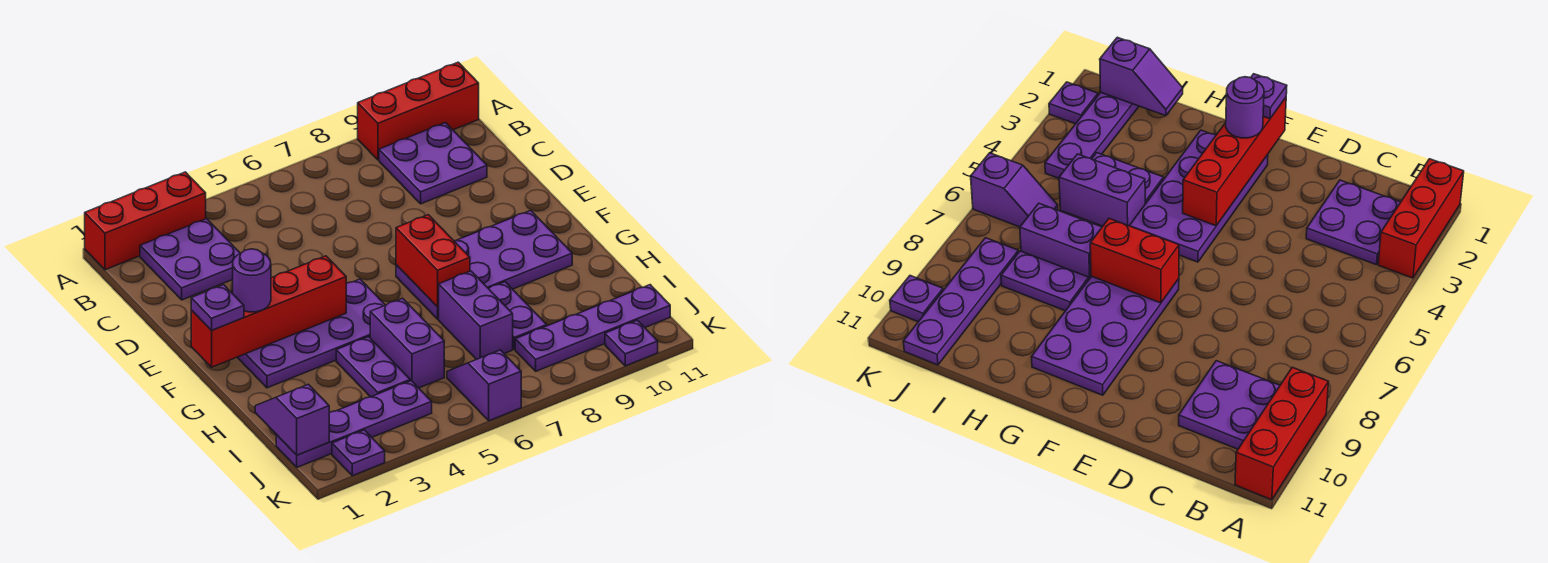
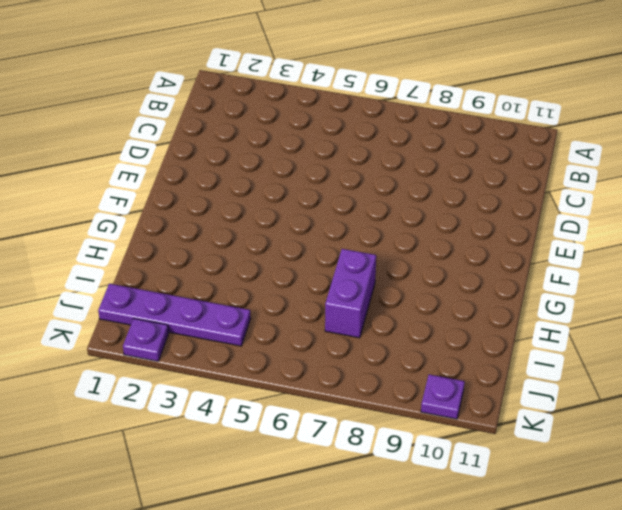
none -> red brick A1:A3 level 1
none -> red brick A9:A11 level 1
none -> purple plate B2:C3 level 1

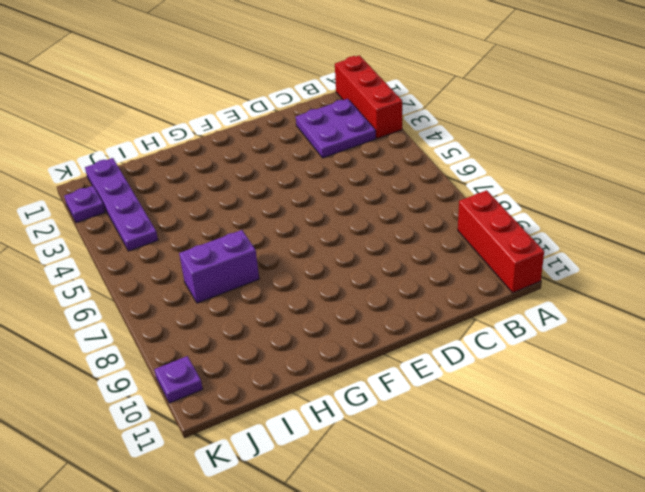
none -> purple plate B9:C10 level 1
none -> purple plate F2:G5 level 1
none -> purple plate F7:G10 level 1

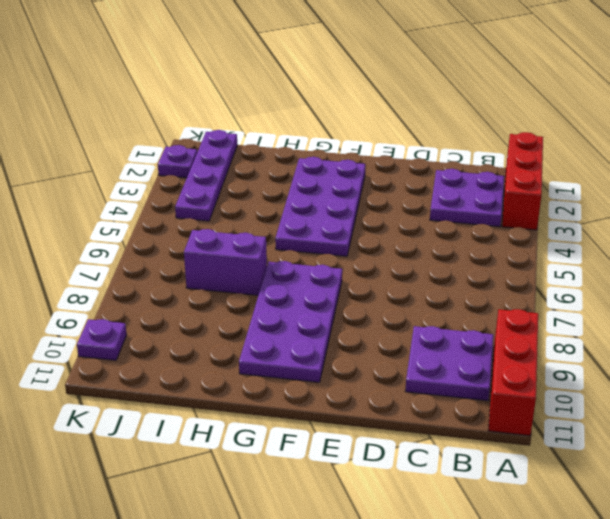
none -> purple plate H4:I4 level 1
none -> purple brick H5:I5 level 1
none -> purple plate H8:I8 level 1

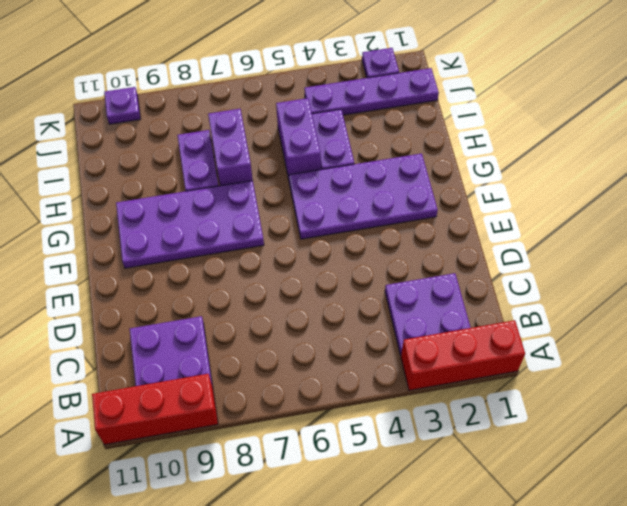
none -> purple slope J6:K6 level 1 top K
none -> purple plate J8:J11 level 1
none -> red brick F1:F4 level 2

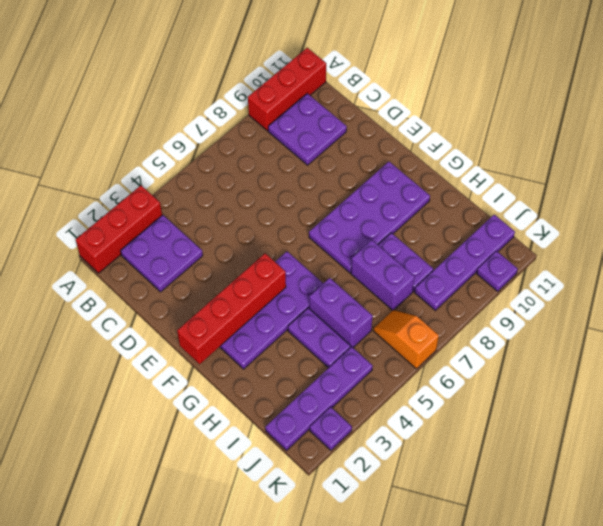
orange slope J6:K6 level 1 top K -> purple slope J6:K6 level 1 top K
none -> red brick F7:G7 level 2
none -> purple slope I1:J1 level 2 top J
none -> purple plate F1 level 3

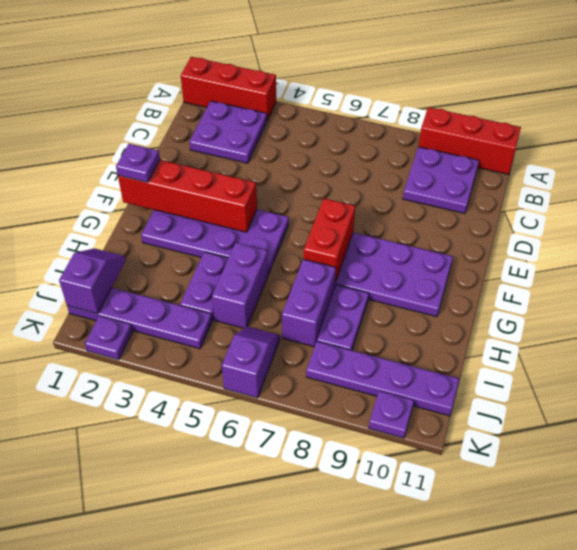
none -> purple round brick F2 level 3

